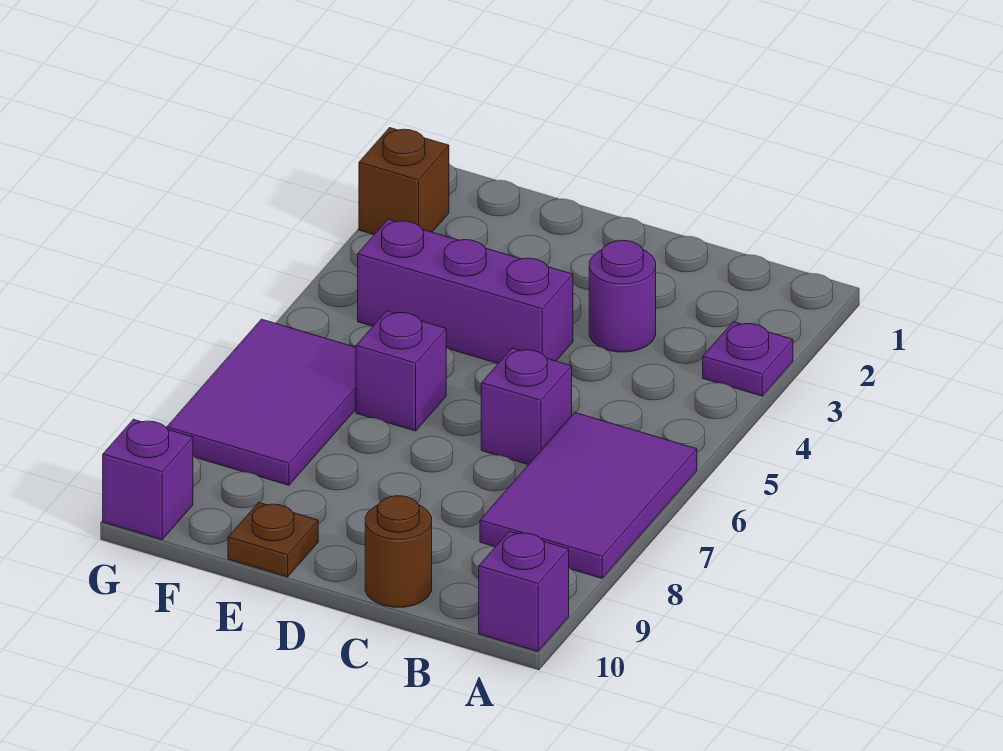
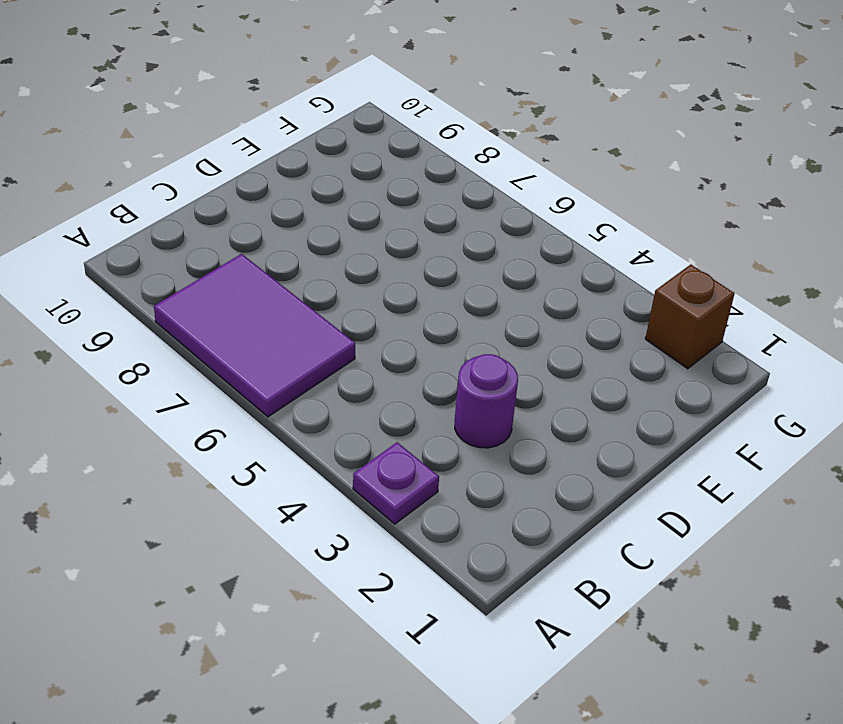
none -> purple brick A10 level 1
none -> purple brick C6 level 1
none -> brown round brick C10 level 1

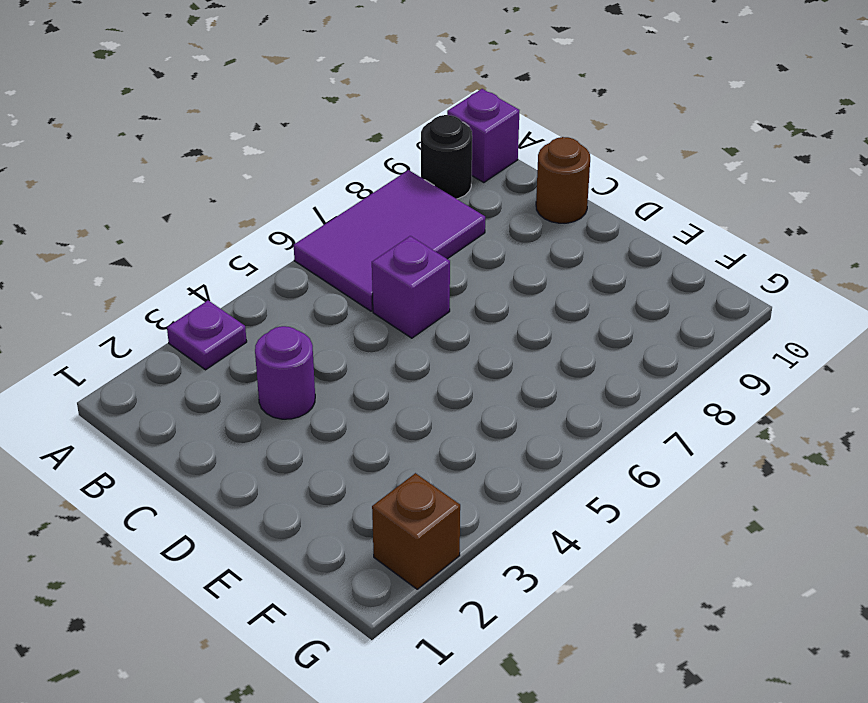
black round brick A9 level 1 -> none
none -> purple brick D4:F4 level 1
none -> purple brick E6 level 1
none -> brown plate E10 level 1

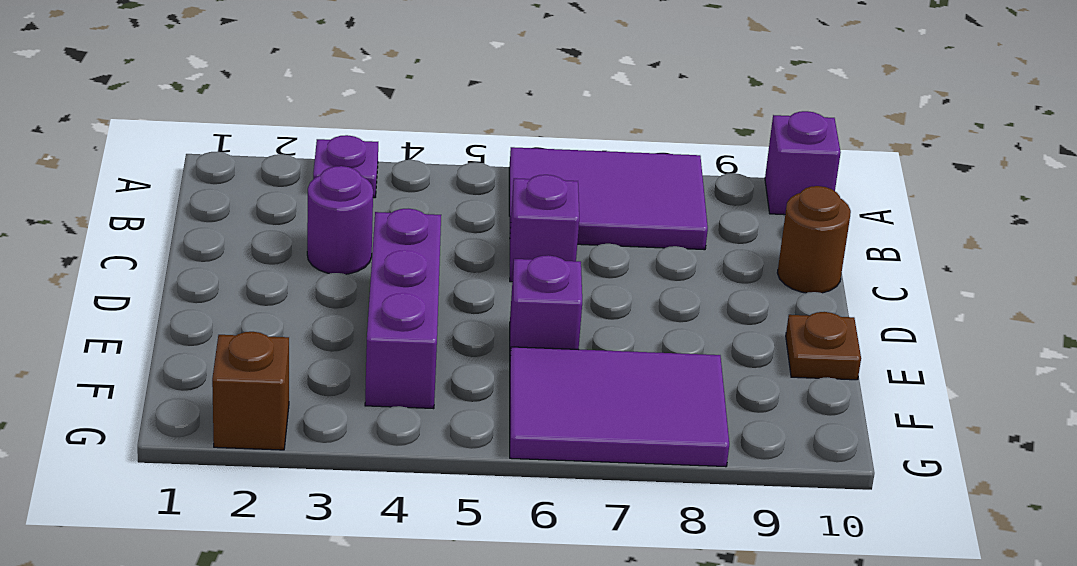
none -> purple brick G10 level 1

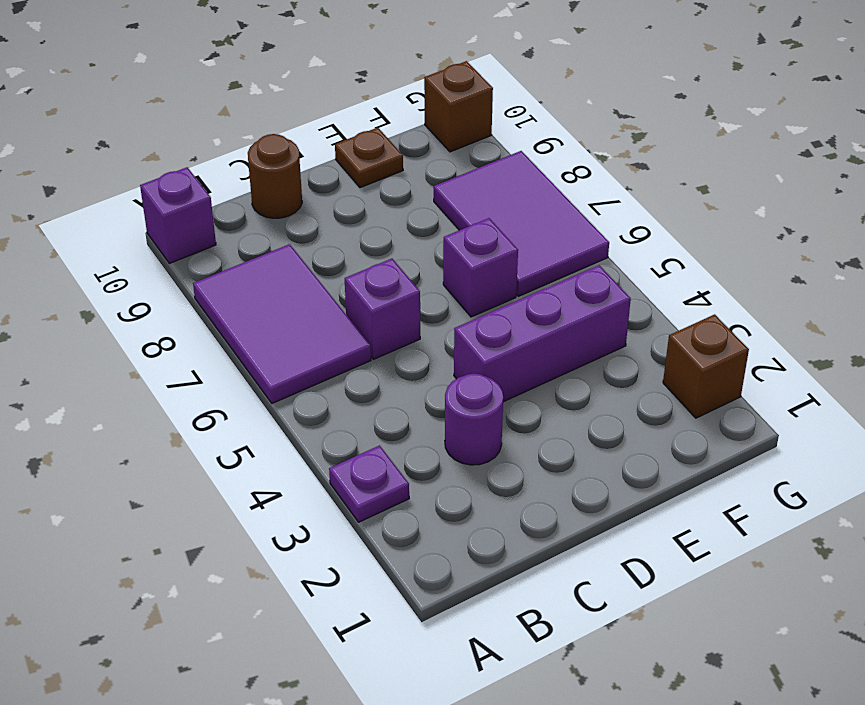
brown brick G10 level 1 -> purple brick G10 level 1

